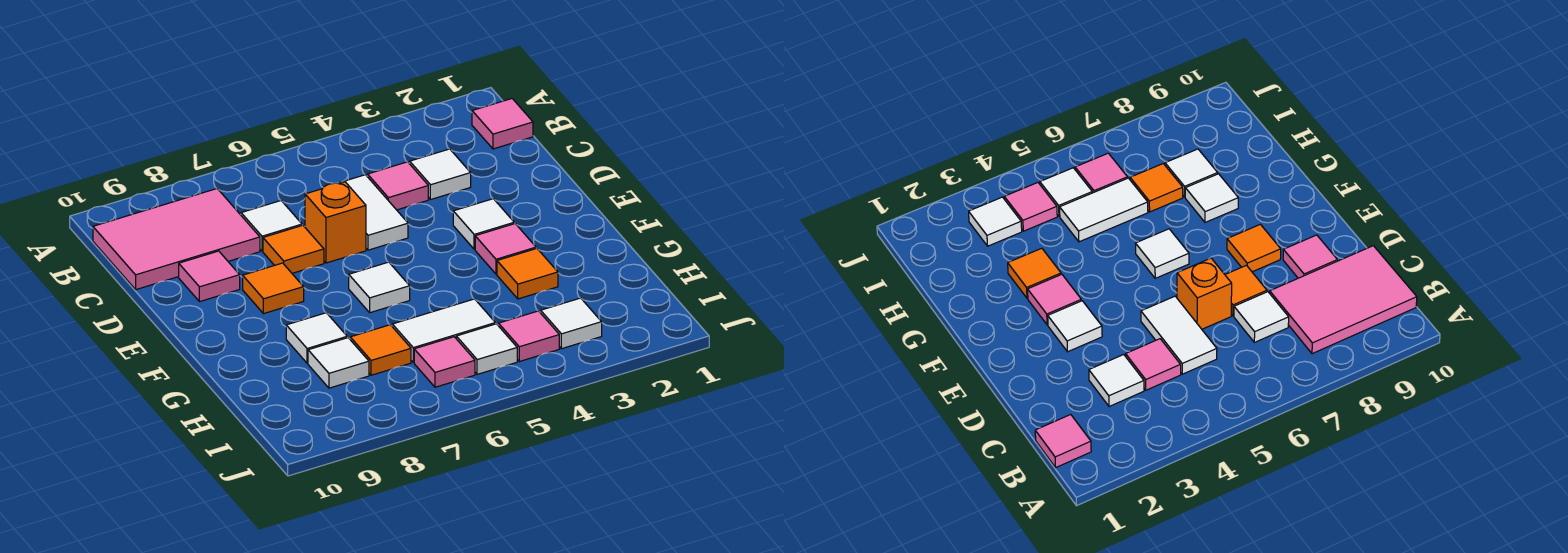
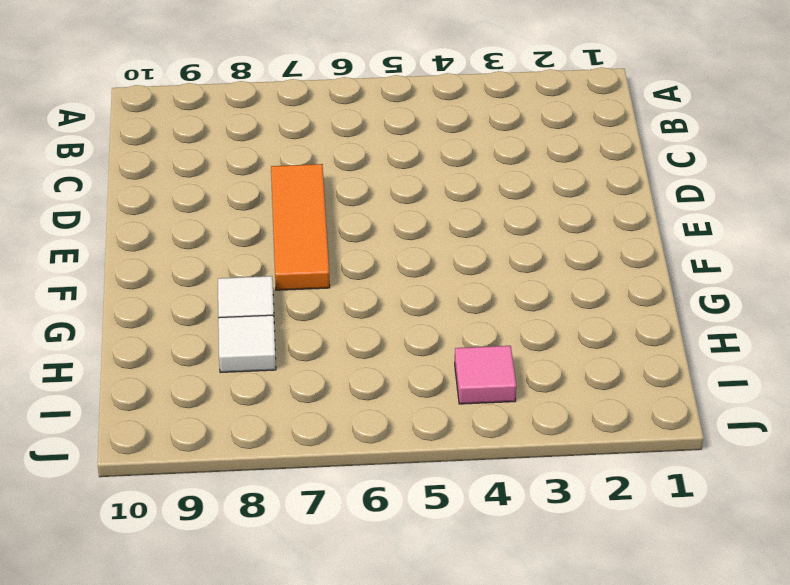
orange tile D7:F7 level 1 -> orange tile D7 level 1
none -> pink tile B1 level 1
none -> pink tile B8:C10 level 1
none -> white tile C3 level 1

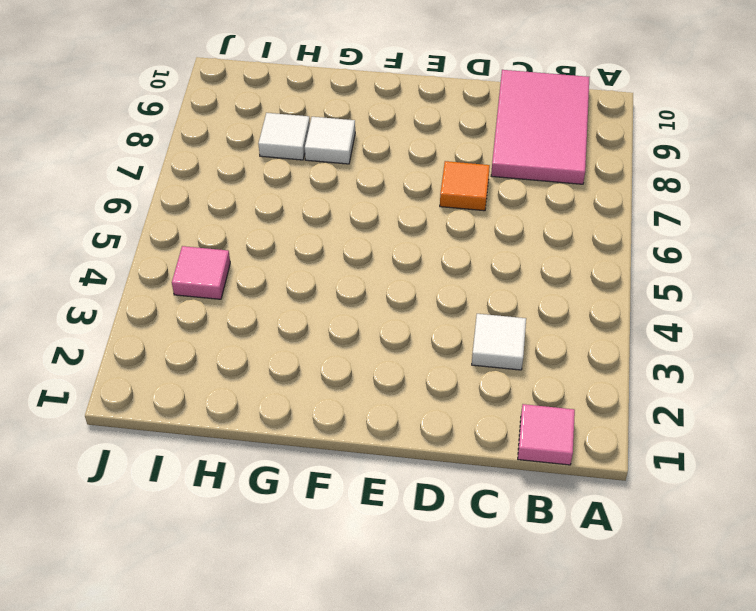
none -> pink tile C4 level 1
none -> white tile C5:D5 level 1
none -> white tile C7 level 1

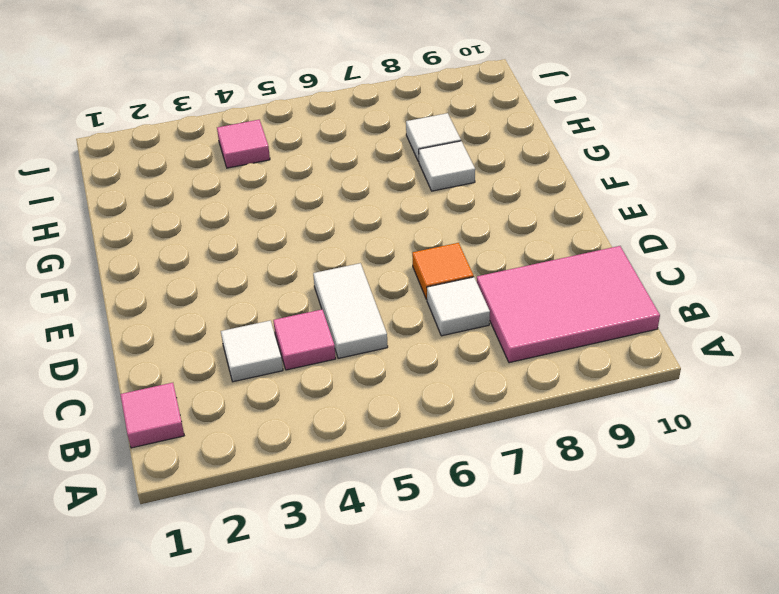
none -> orange brick D6 level 1
none -> pink tile D9 level 1
none -> white tile E3 level 1

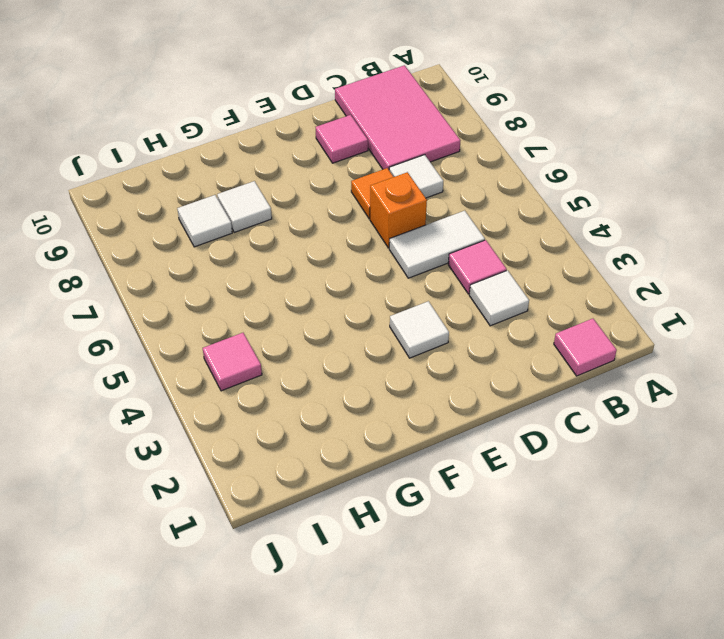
none -> orange tile E8 level 1
none -> pink tile F3 level 1
none -> white tile F6 level 1

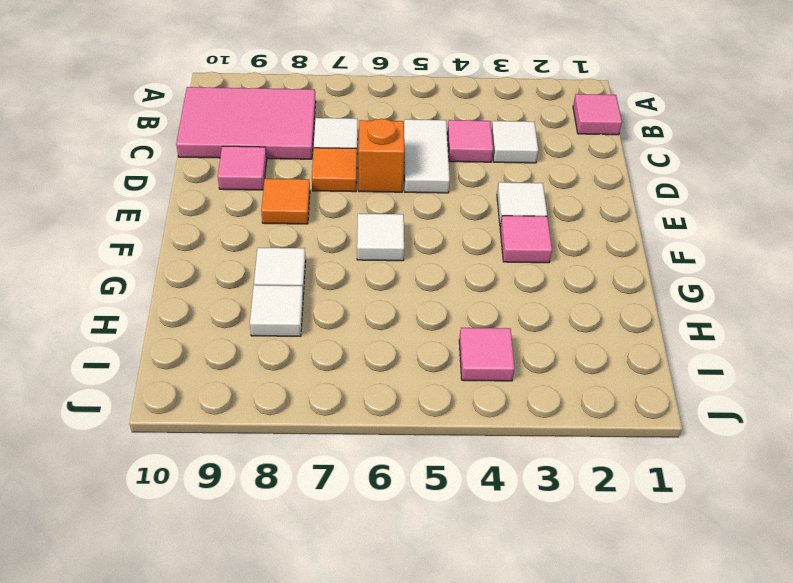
none -> orange tile G3 level 1
none -> white tile H5:H6 level 1
none -> orange tile H7 level 1

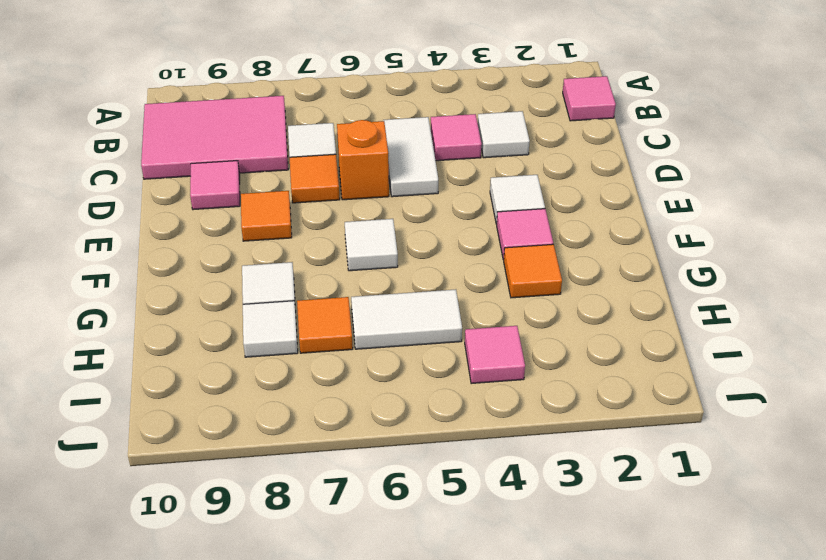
none -> white tile I3 level 1
none -> white tile I5 level 1
none -> pink tile I6 level 1

